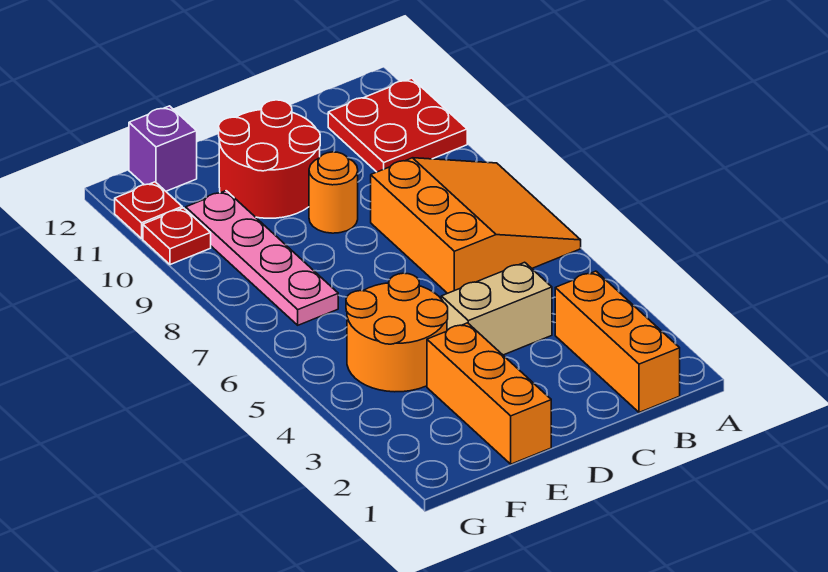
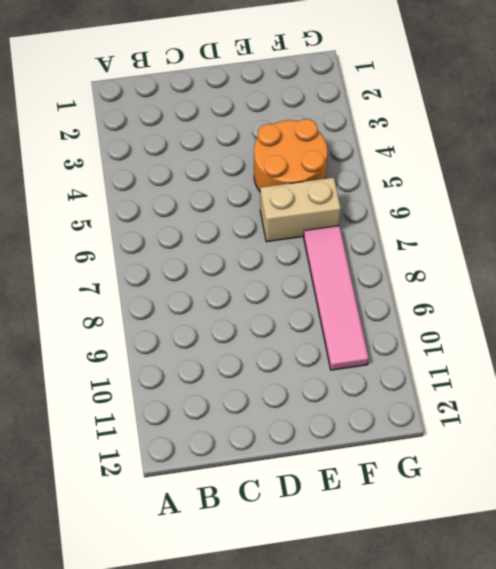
tan brick E6:F6 level 1 -> tan brick C4:D4 level 1
pink tile F7:F10 level 1 -> pink plate F7:F10 level 1
none -> orange slope A6:C8 level 1 top C
none -> red plate A10:B11 level 1
none -> orange brick B1:B3 level 1

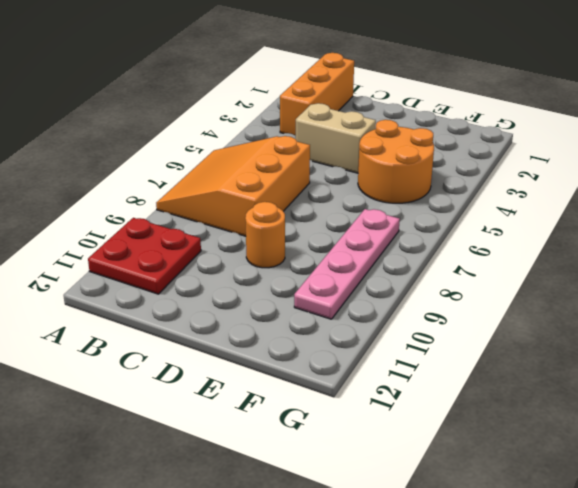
none -> red round brick D10:E11 level 1
none -> orange brick E1:E3 level 1
none -> purple brick F12 level 1

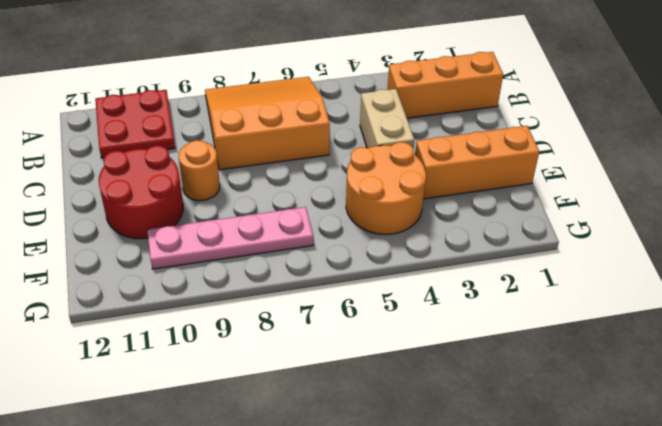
none -> purple brick F12 level 1
none -> red plate G10 level 1
none -> red plate G11 level 1

